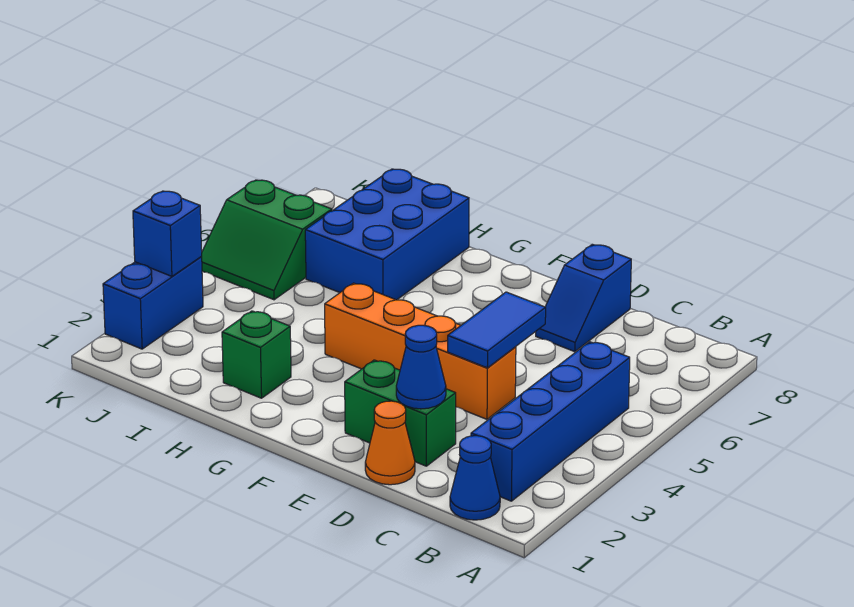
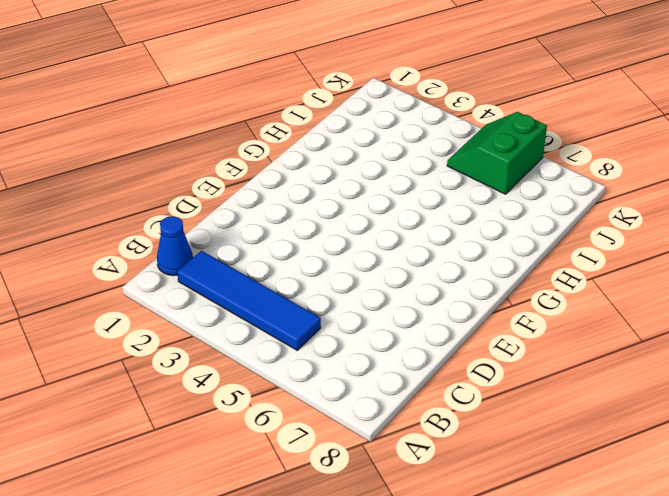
blue tile B2:B5 level 1 -> blue brick B2:B5 level 1
none -> orange cone D1 level 1
none -> green brick D2:E2 level 1
none -> orange brick D4:G4 level 1

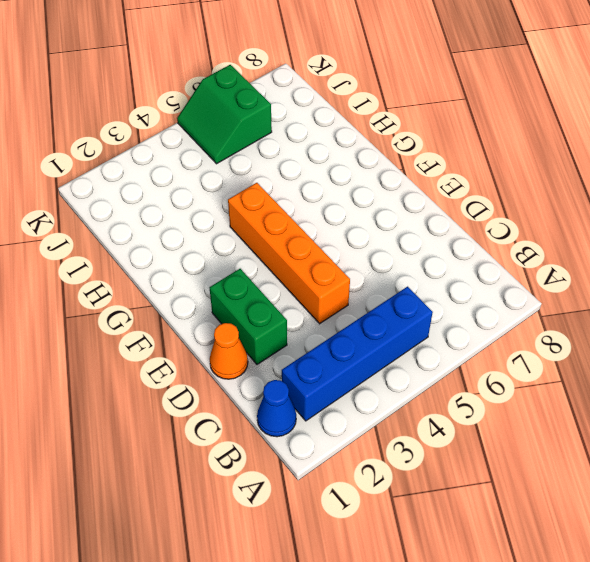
none -> blue slope D7:D8 level 1 top 8
none -> green brick H2 level 1
none -> blue brick H6:I8 level 1

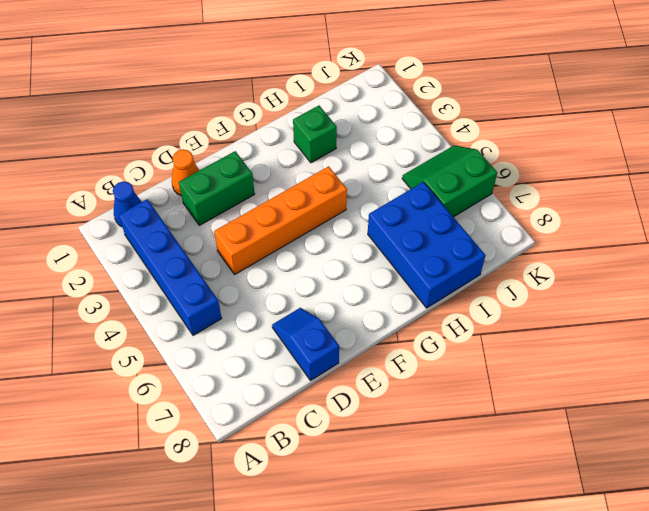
none -> blue brick K2:K3 level 1
none -> blue cone D2 level 2
none -> blue tile D4:D5 level 2

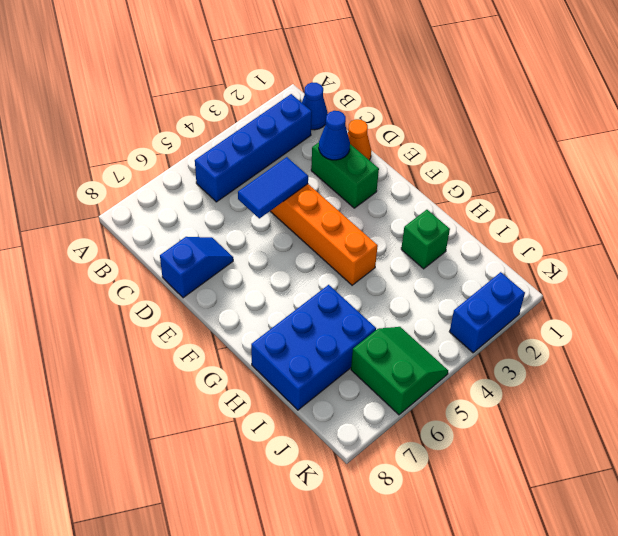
none -> blue brick K3 level 2

